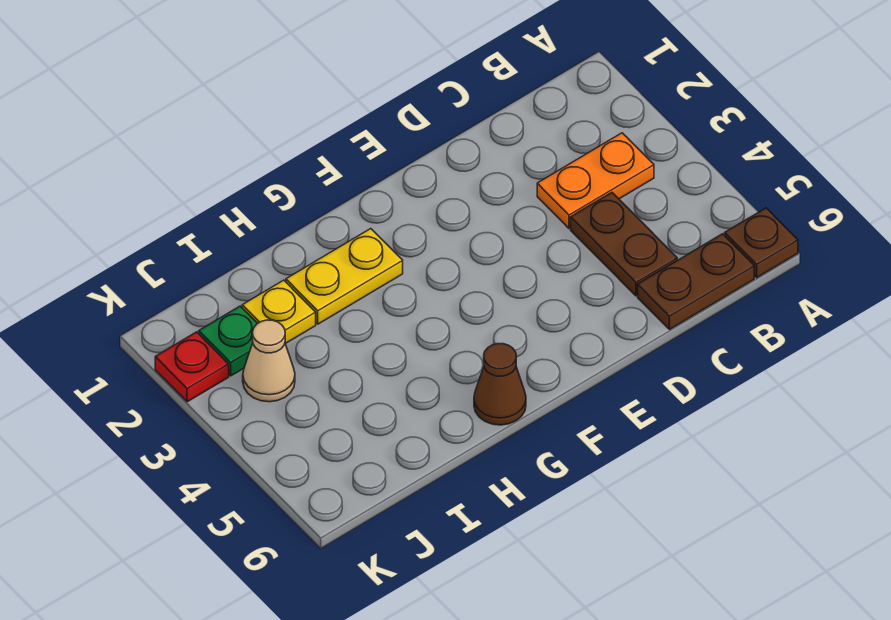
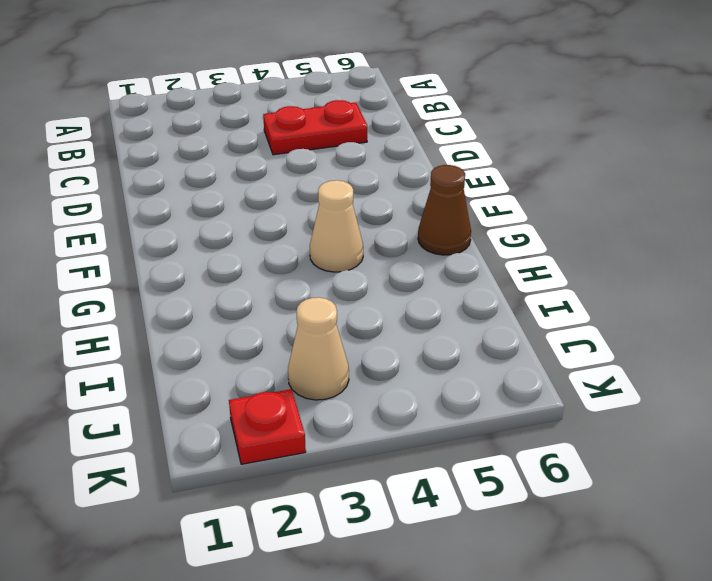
red plate C4:C5 level 1 -> brown plate C4:C5 level 1
tan cone G4 level 1 -> none
none -> brown plate A6 level 1
none -> orange plate B3:C3 level 1

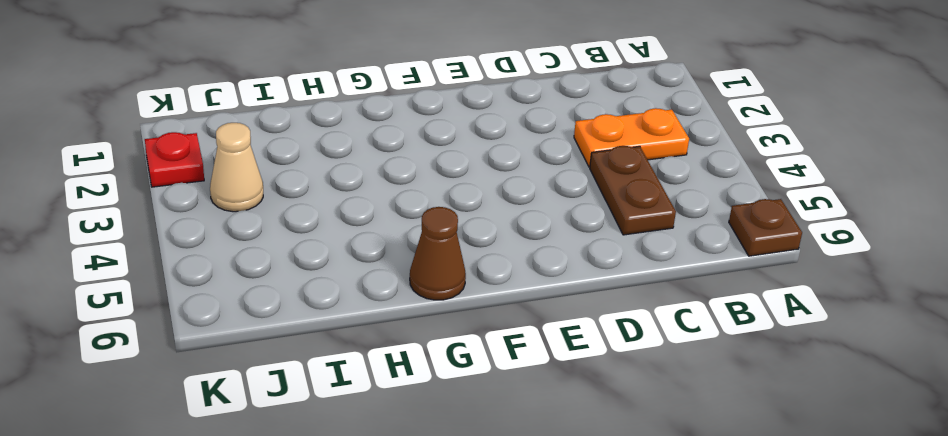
none -> brown plate B6:C6 level 1
none -> yellow plate G2:H2 level 1

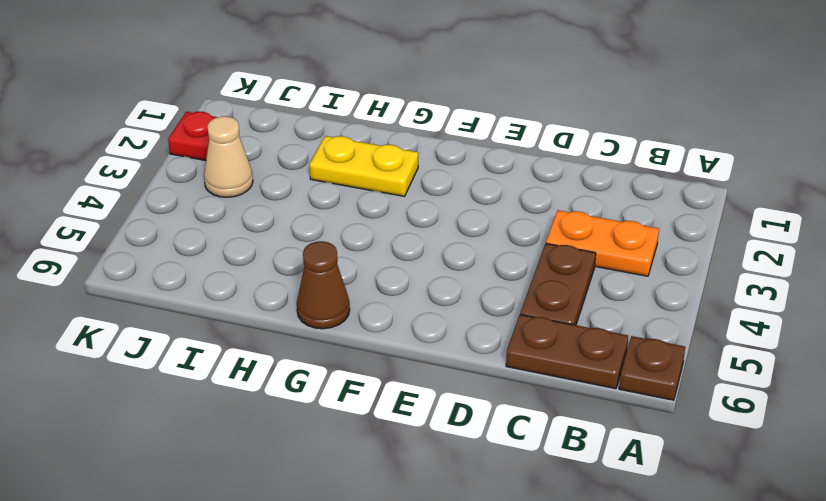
none -> yellow plate I2 level 1
none -> green plate J2 level 1

